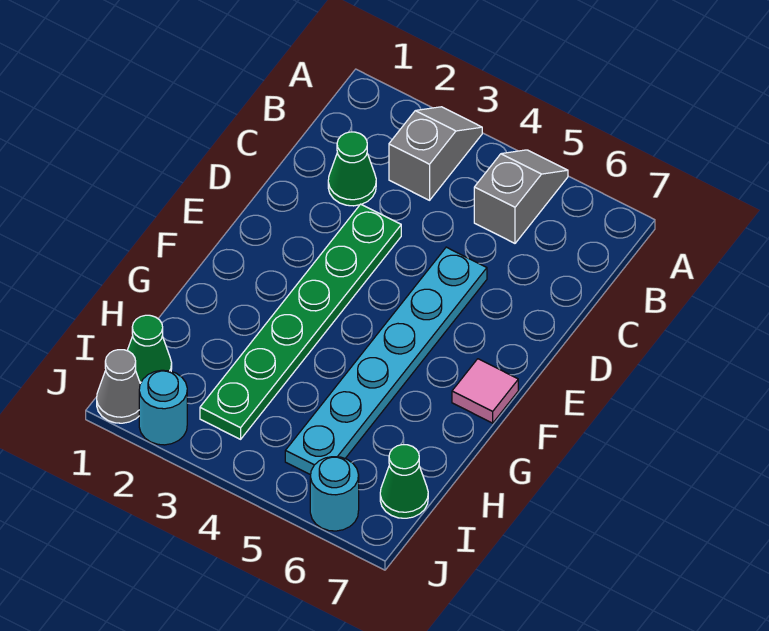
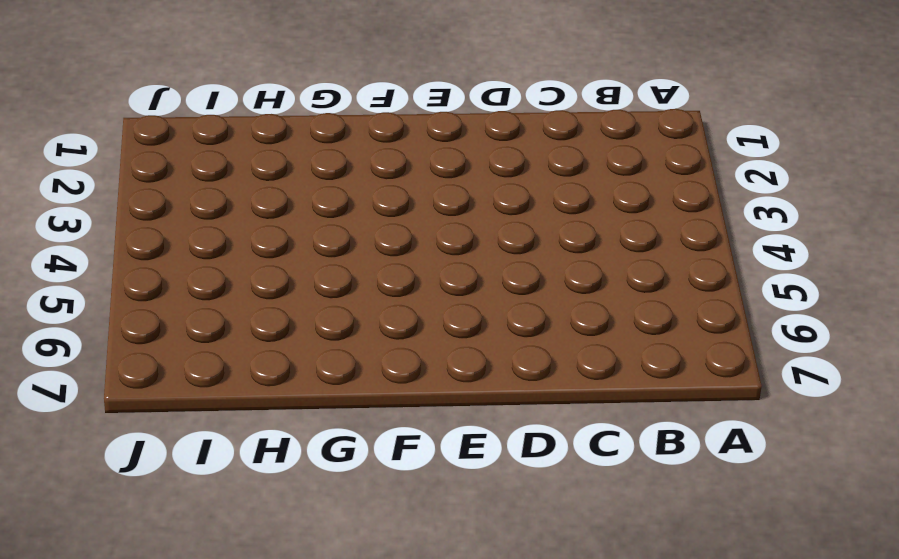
none -> grey slope A3:B3 level 1 top B
none -> grey slope A5:B5 level 1 top B

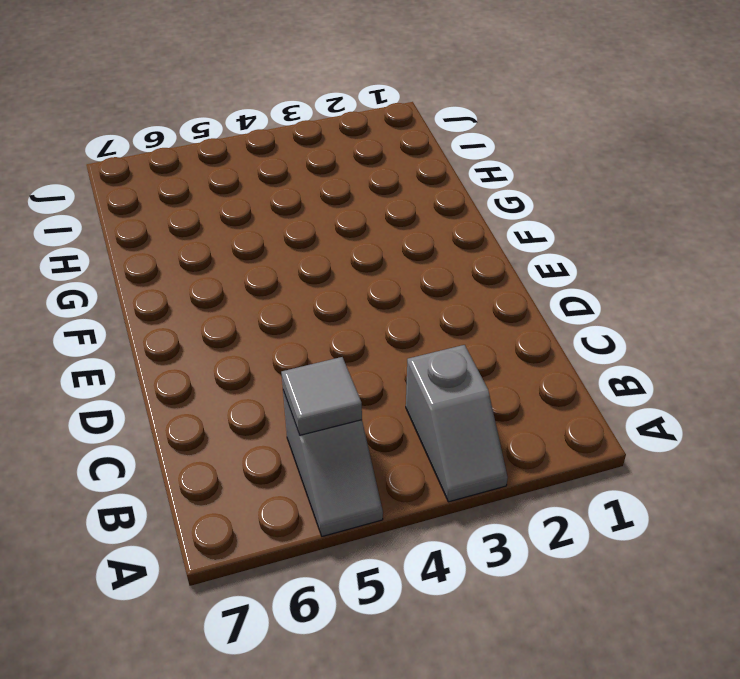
grey tile B5 level 2 -> none
none -> green cone C2 level 1
none -> green plate D3:I3 level 1

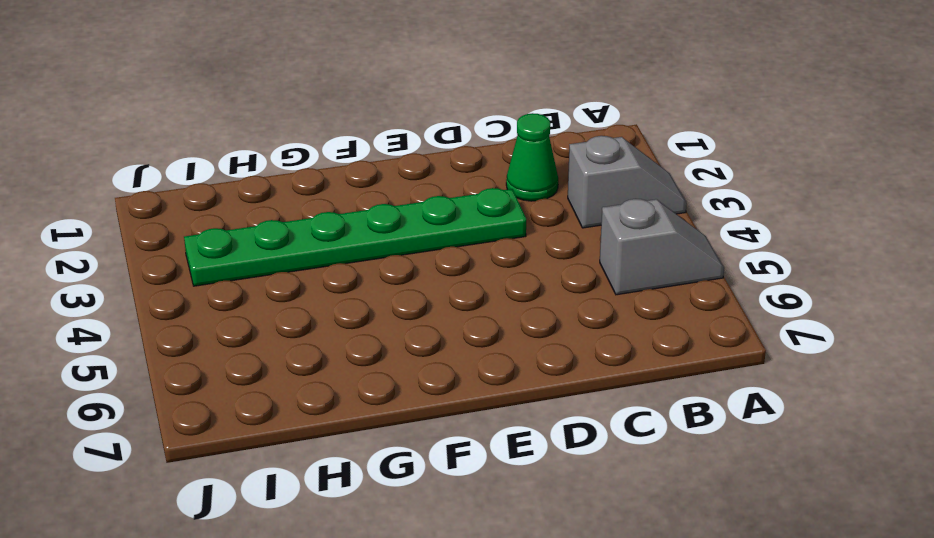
none -> cyan plate D5:I5 level 1
none -> pink tile F7 level 1

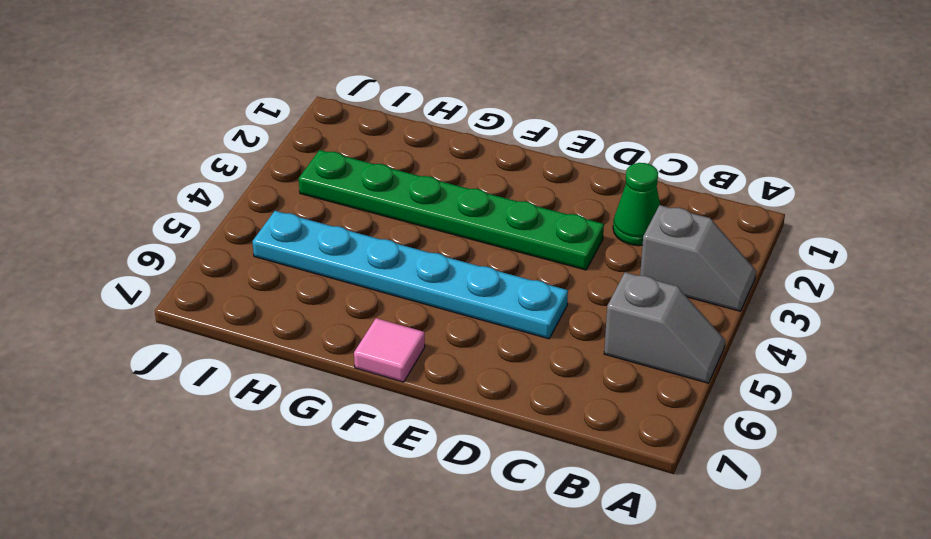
none -> green cone I1 level 1
none -> green cone I7 level 1

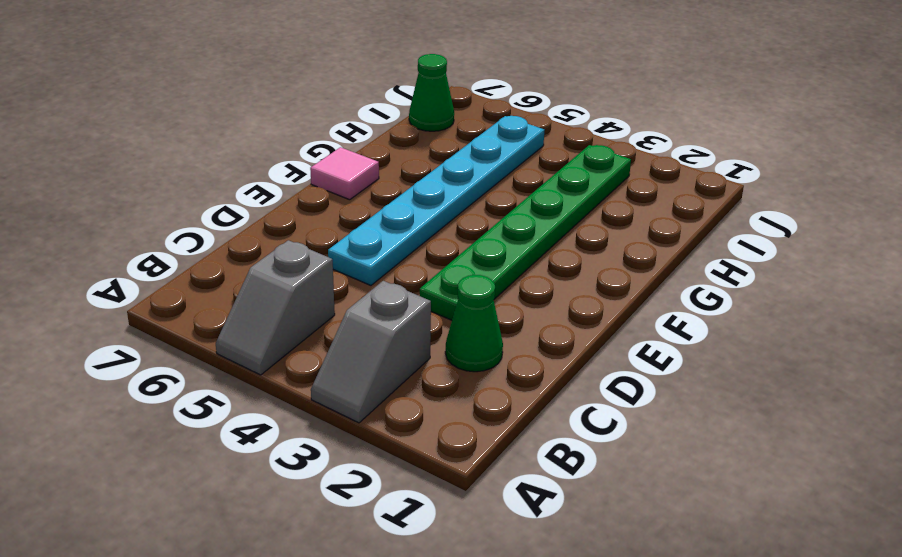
none -> green cone I1 level 1
none -> grey cone J1 level 1

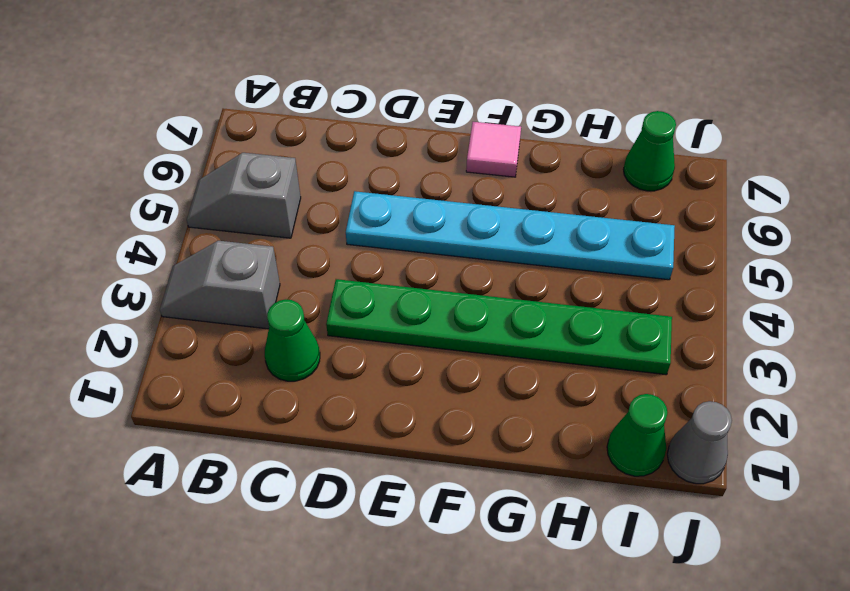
none -> cyan round brick J2 level 1
none -> cyan round brick J6 level 1

